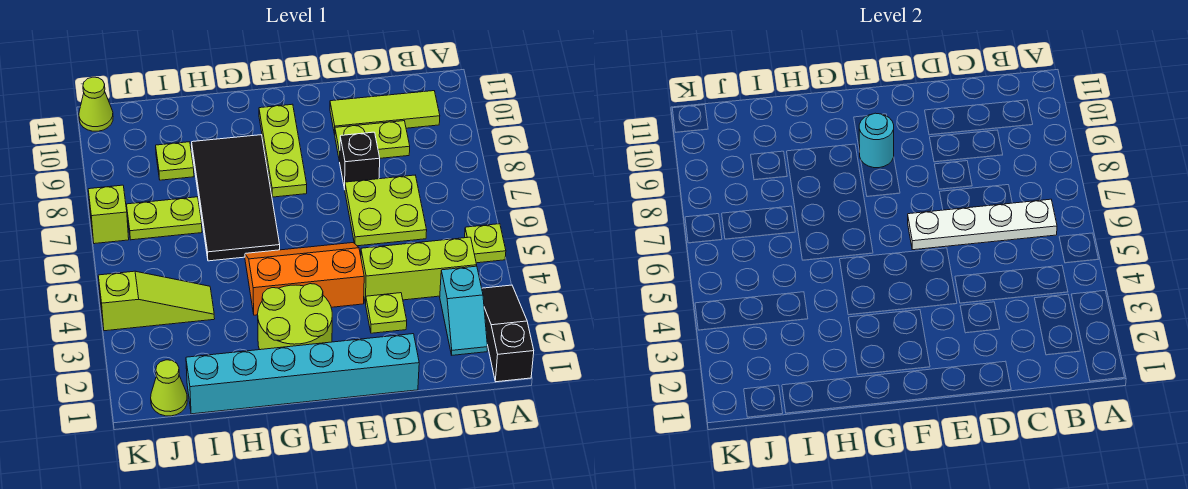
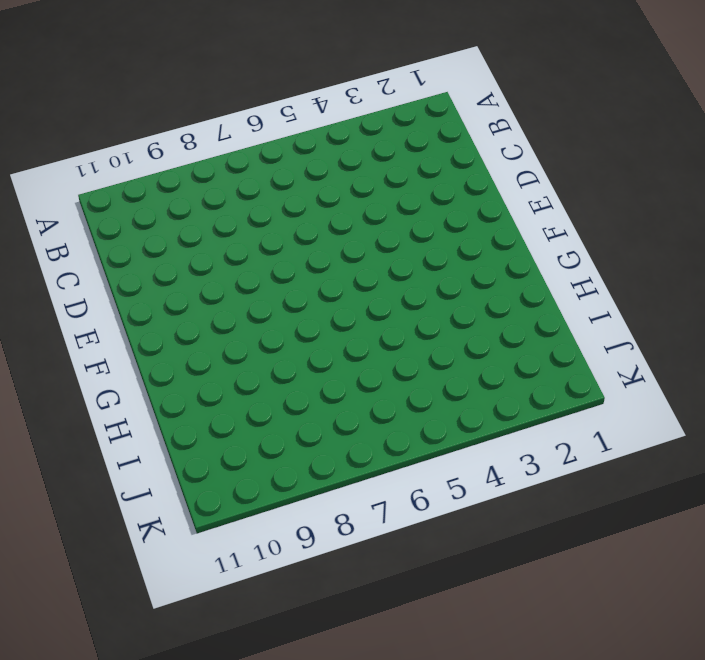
none -> black slope A1:A3 level 1 top 1
none -> lime plate A5 level 1
none -> cyan slope B2:B3 level 1 top 3

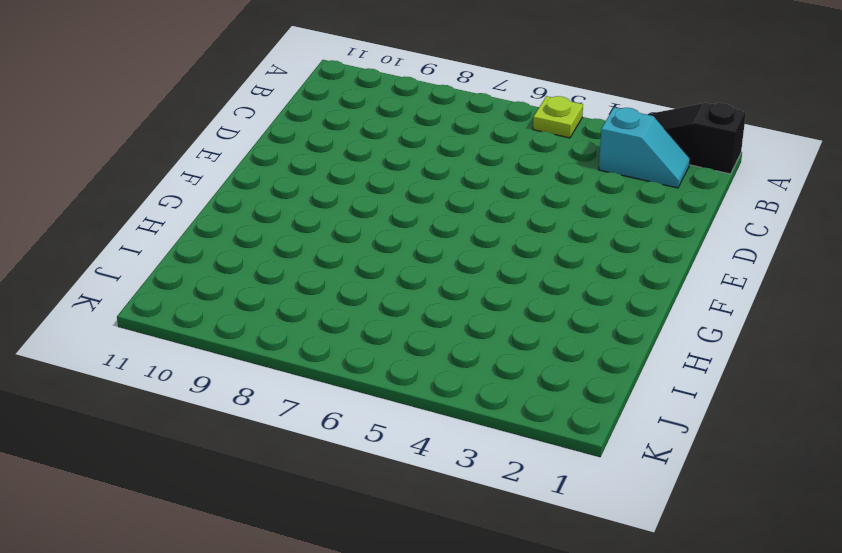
none -> lime brick B4:D4 level 1
none -> lime tile B10:D10 level 1
none -> lime plate C6:D7 level 1

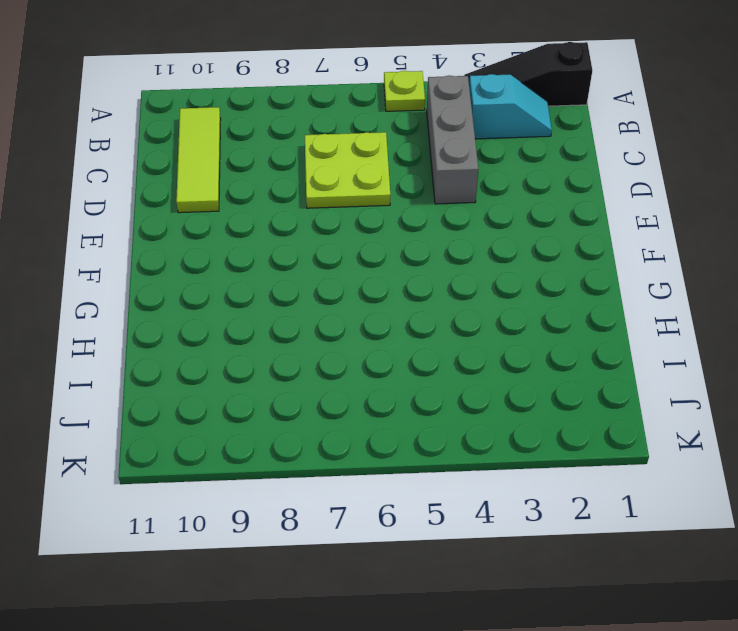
grey brick B4:D4 level 1 -> lime brick B4:D4 level 1
none -> lime plate C9:D9 level 1
none -> cyan brick D1:I1 level 1
none -> lime plate D3 level 1

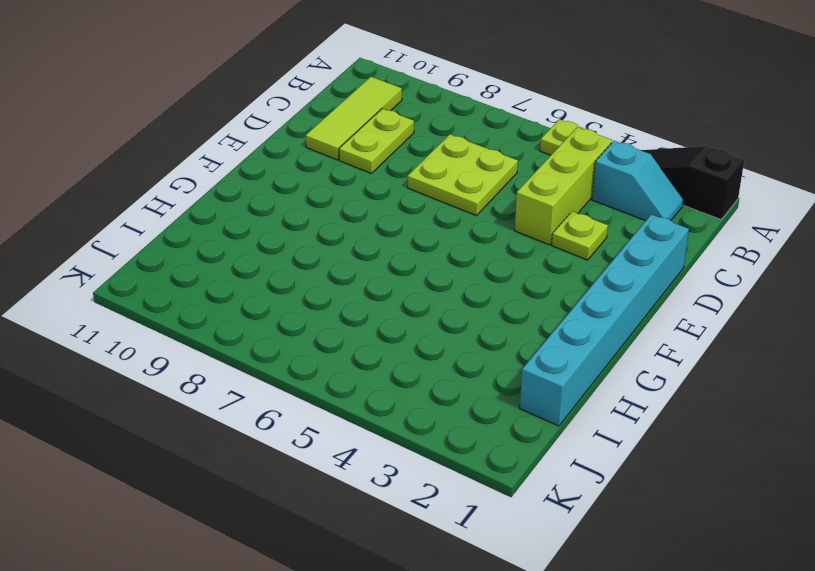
none -> black brick D8 level 1
none -> orange slope E4:G5 level 1 top 4
none -> lime round brick F2:G3 level 1

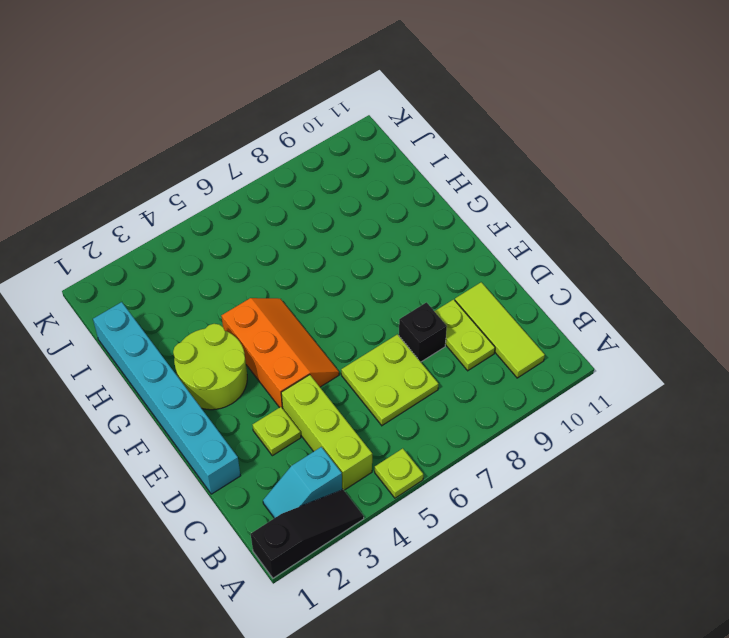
none -> lime plate F8:F10 level 1
none -> black tile G6:H9 level 1
none -> lime slope I4:K4 level 1 top K

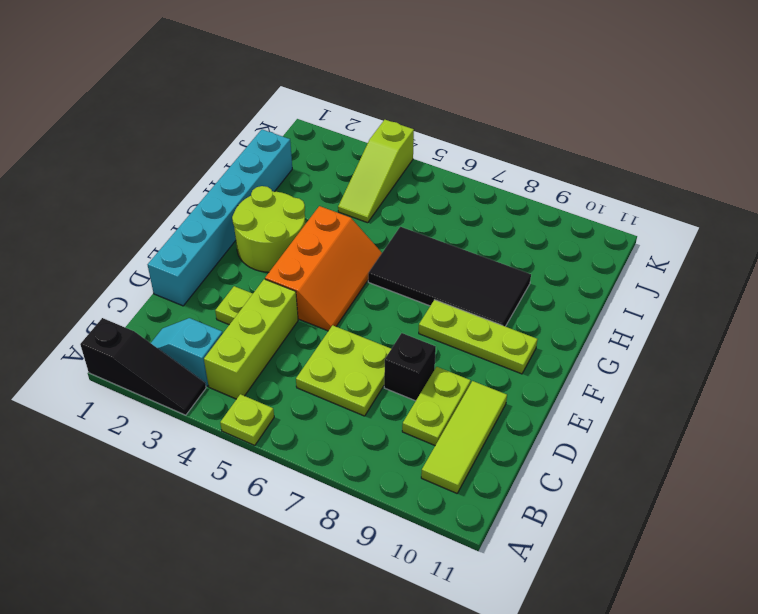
none -> lime plate I7:J7 level 1
none -> lime plate I9 level 1
none -> lime cone J1 level 1

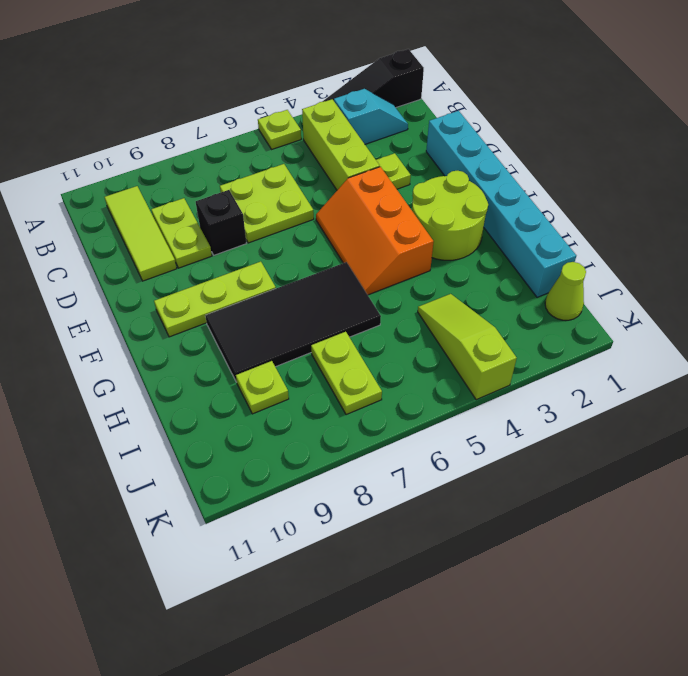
none -> lime brick K7 level 1
none -> lime cone K11 level 1
none -> white plate B6:E6 level 2

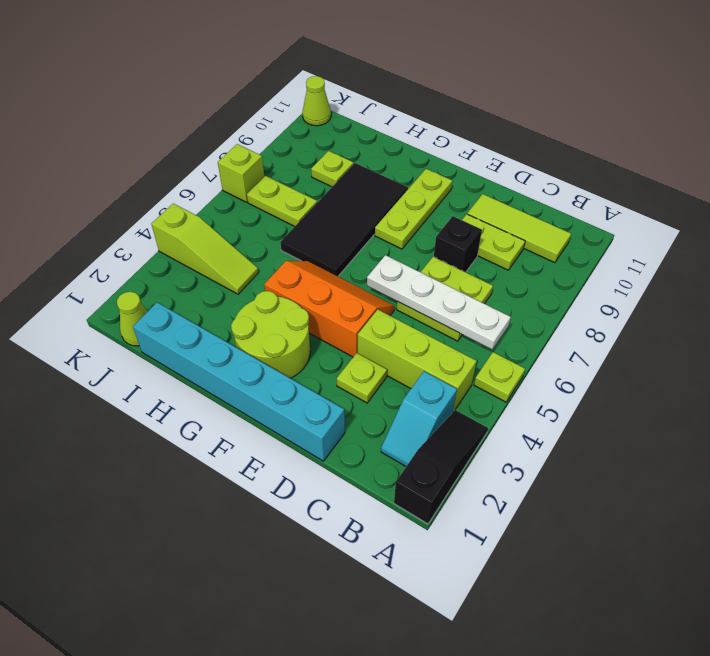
none -> cyan round brick F9 level 2

